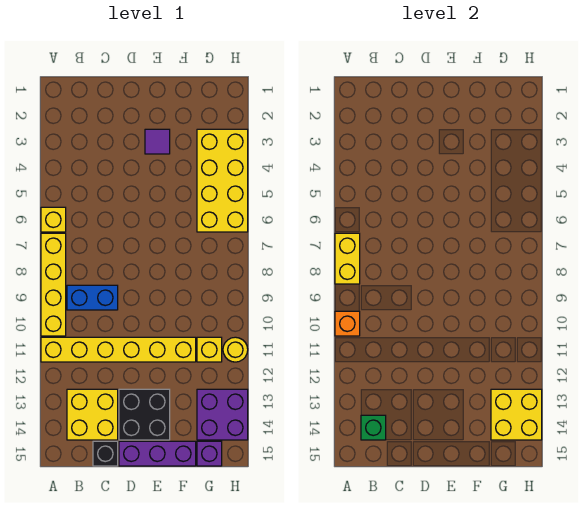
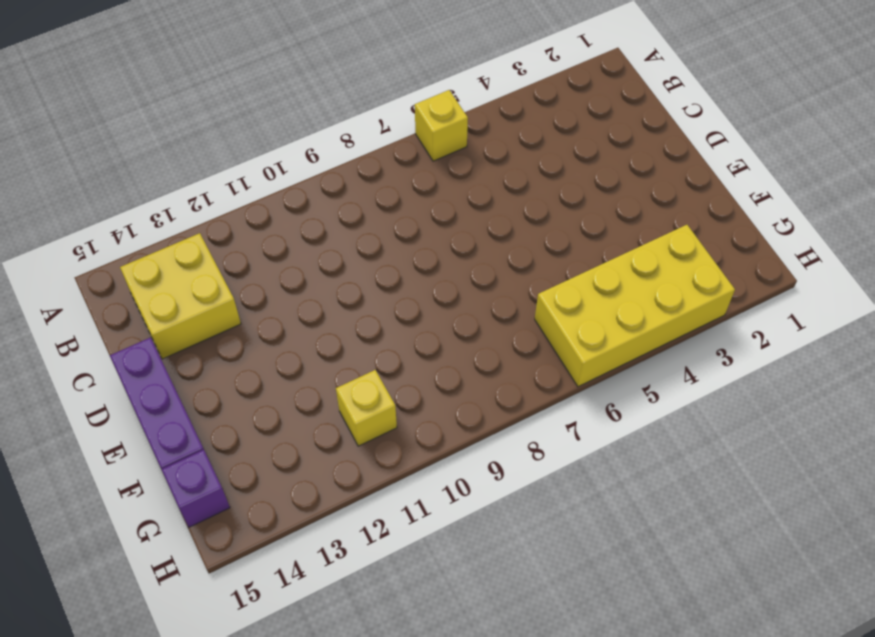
none -> yellow brick A7:A10 level 1
none -> yellow brick A11:F11 level 1
none -> blue brick B9:C9 level 1

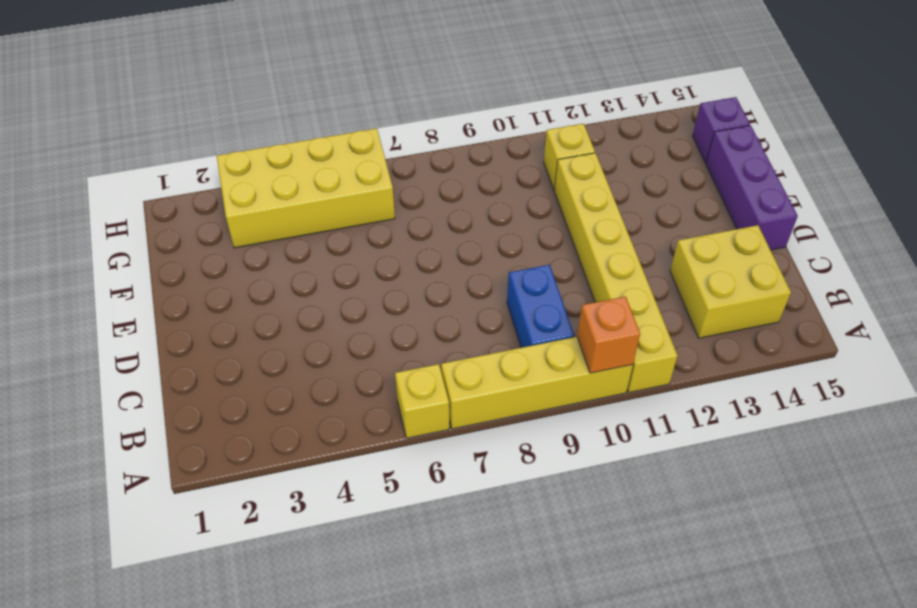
none -> black brick C15 level 1
none -> black brick D13:E14 level 1
none -> purple tile E3 level 1

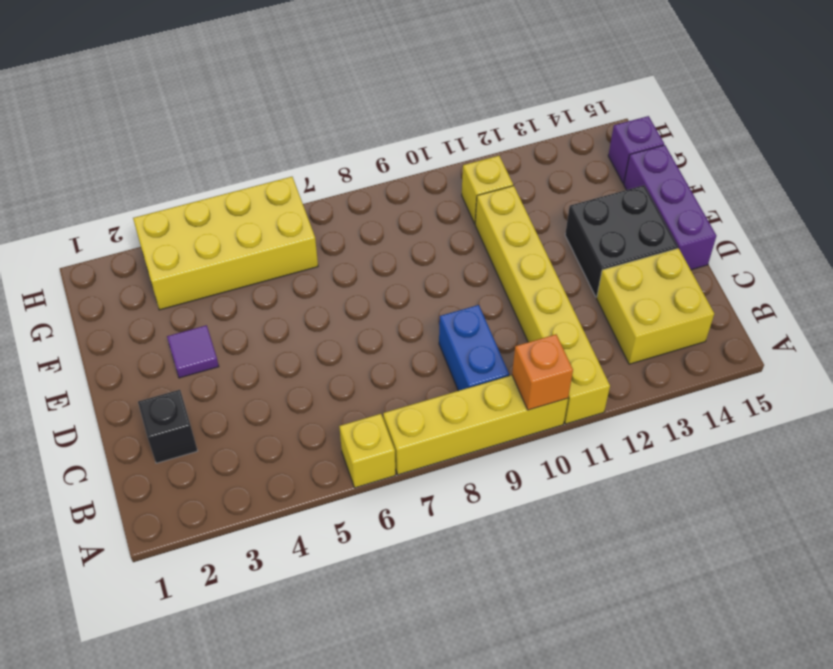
black brick C2 level 1 -> black brick C15 level 1
none -> purple brick G13:H14 level 1
none -> yellow round brick H11 level 1
none -> yellow brick A7:A8 level 2

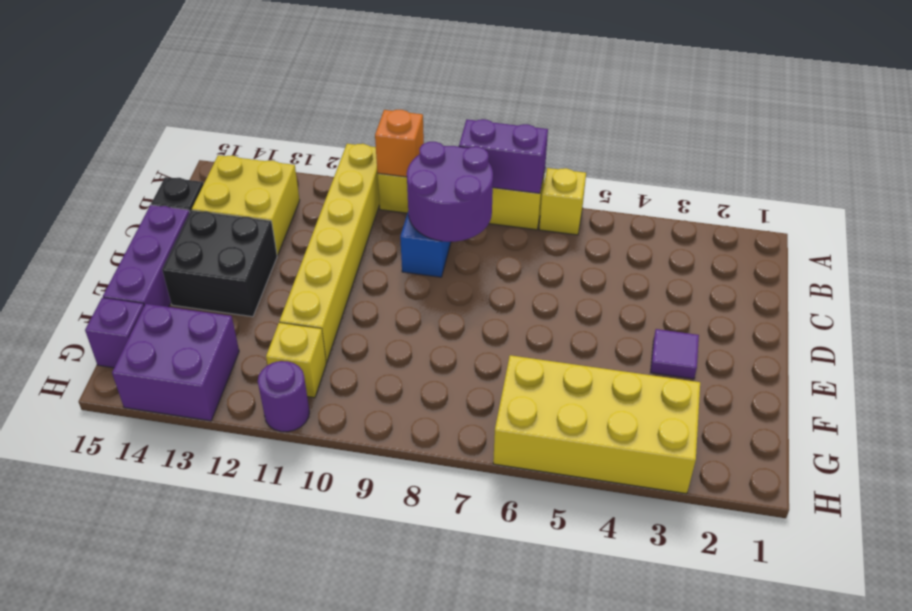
purple brick A7:A8 level 2 -> yellow brick A7:A8 level 2
purple round brick B8:C9 level 2 -> none
purple round brick H11 level 1 -> yellow round brick H11 level 1
none -> green brick B14 level 2
none -> yellow brick G13:H14 level 2

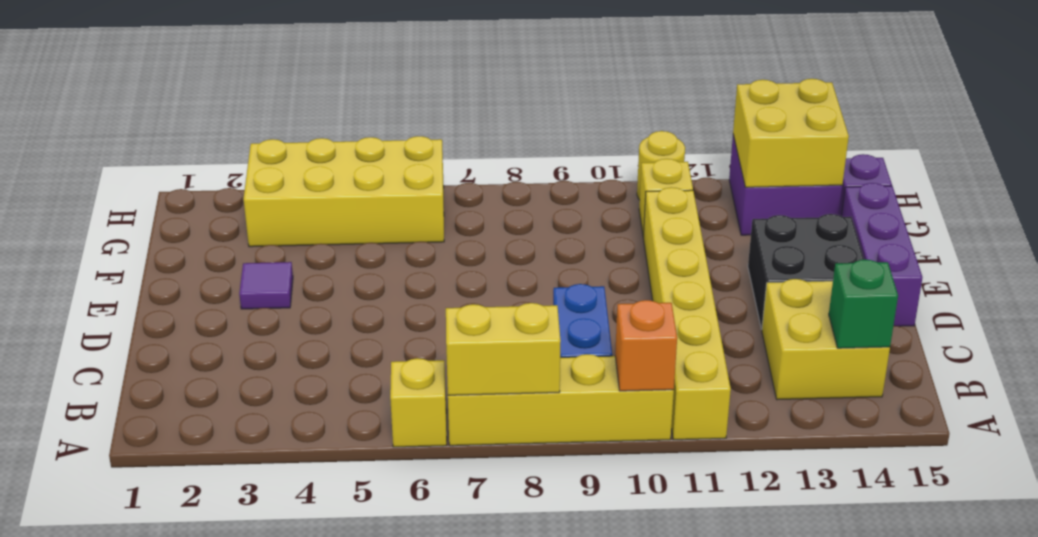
none -> black brick C15 level 1

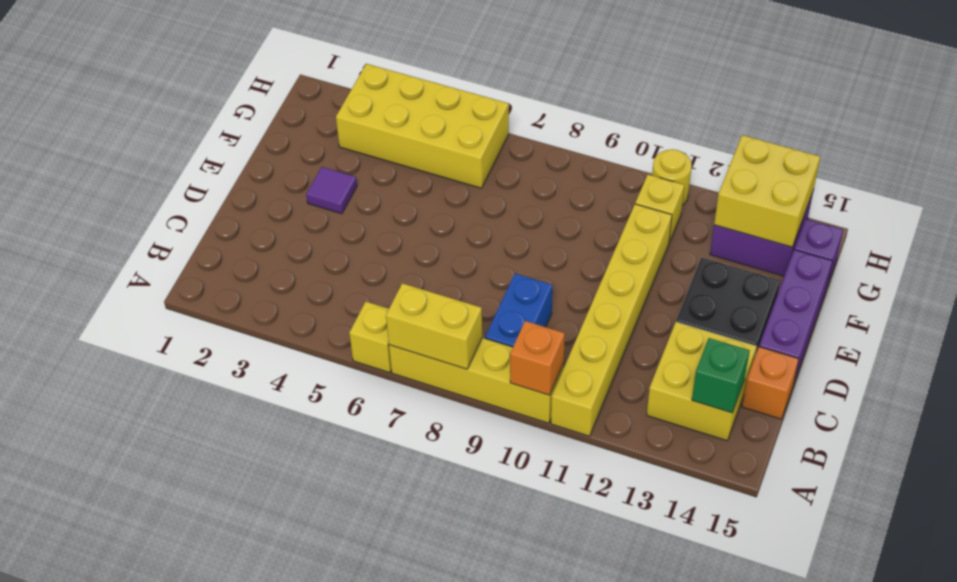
orange brick C15 level 1 -> black brick C15 level 1

